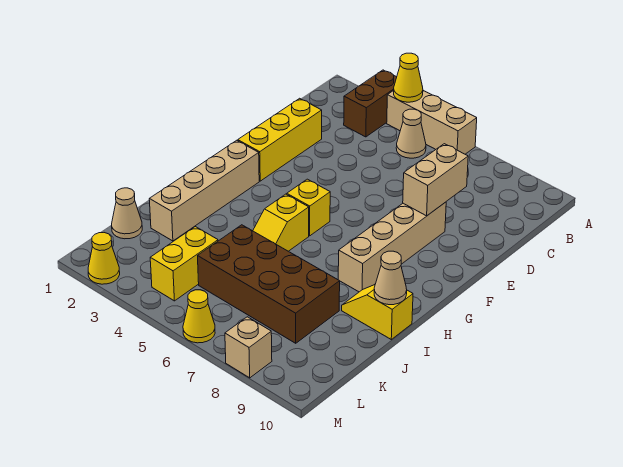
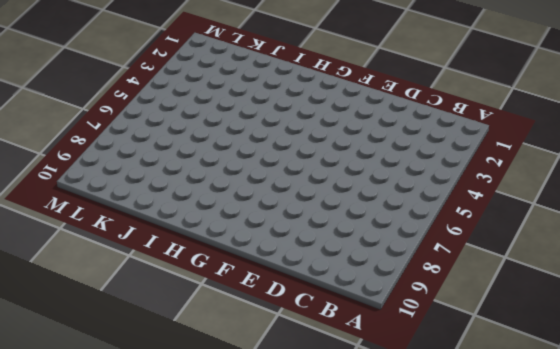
none -> brown brick A3:B3 level 1
none -> tan brick A4:A6 level 1
none -> tan cone B5 level 1

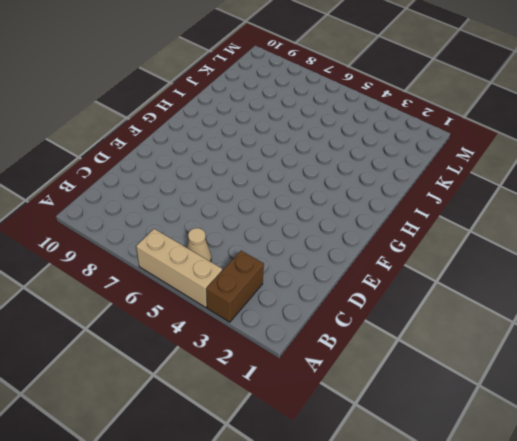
none -> yellow brick D2:F2 level 1
none -> tan brick E8:H8 level 1
none -> tan brick G2:J2 level 1

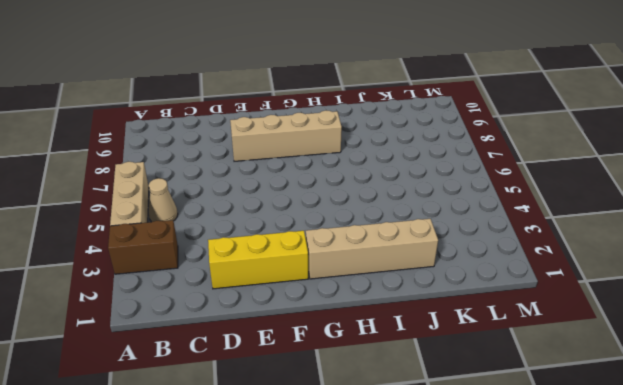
none -> yellow brick G5 level 1
none -> yellow slope H5:I5 level 1 top H
none -> yellow slope I9:I10 level 1 top 10

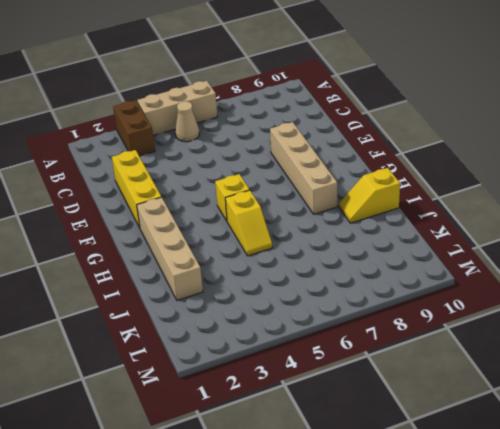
none -> brown brick J5:K8 level 1
none -> tan cone K1 level 1
none -> yellow brick K4:L4 level 1

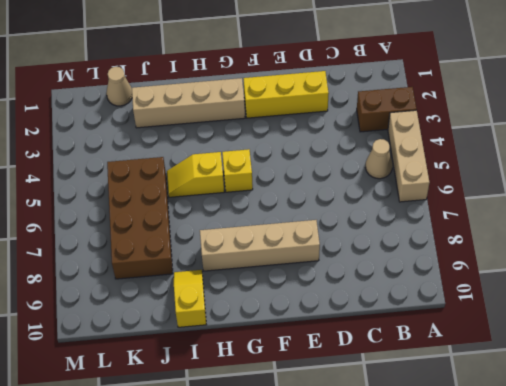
none -> yellow brick K4:L4 level 1
none -> yellow cone M2 level 1
none -> yellow cone M6 level 1

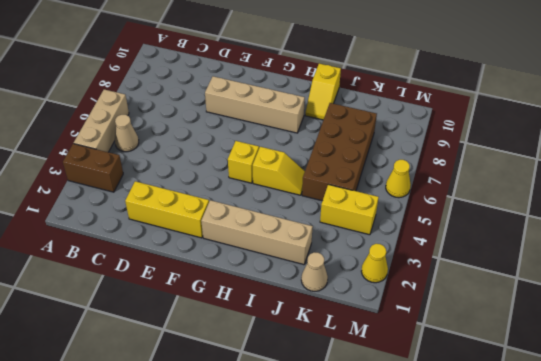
none -> tan brick M8 level 1
none -> yellow cone A4 level 2
none -> tan brick D8:E8 level 2

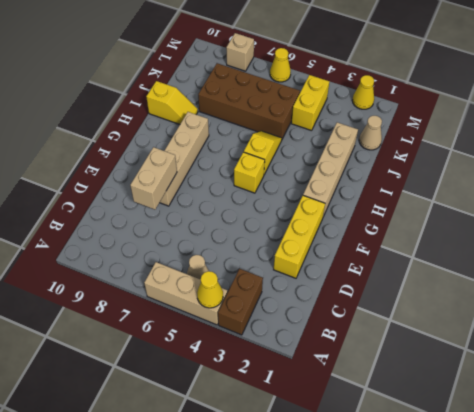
none -> tan cone I10 level 2

